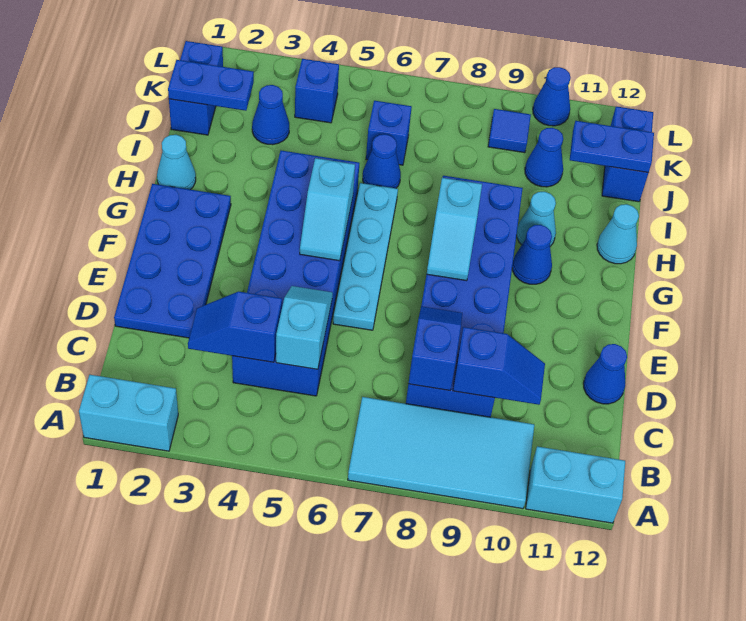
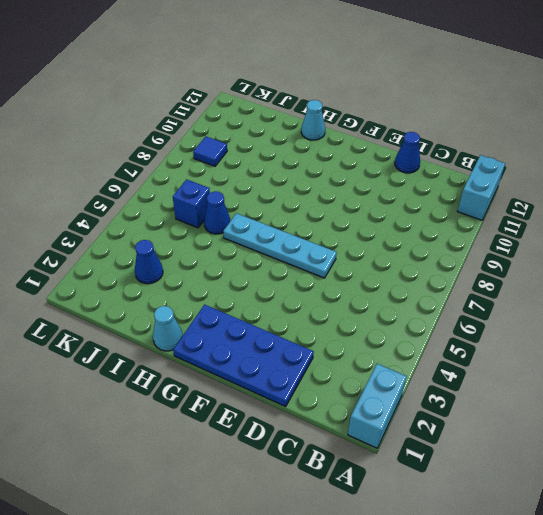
none -> cyan tile A7:B10 level 1
none -> blue brick C4:H5 level 1
none -> blue brick C8:H9 level 1

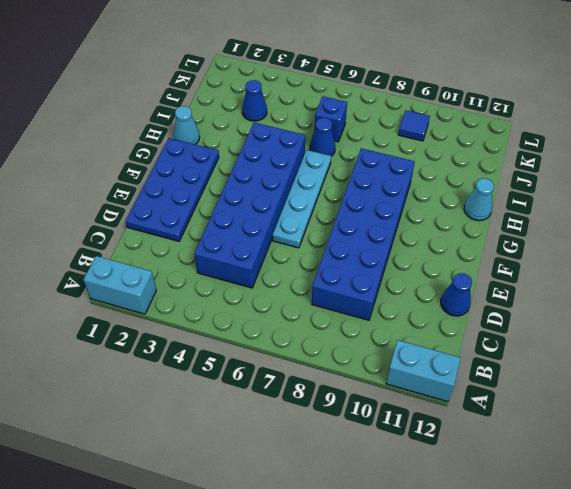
none -> cyan tile A7:B10 level 1
none -> blue cone G10 level 1
none -> cyan cone H10 level 1

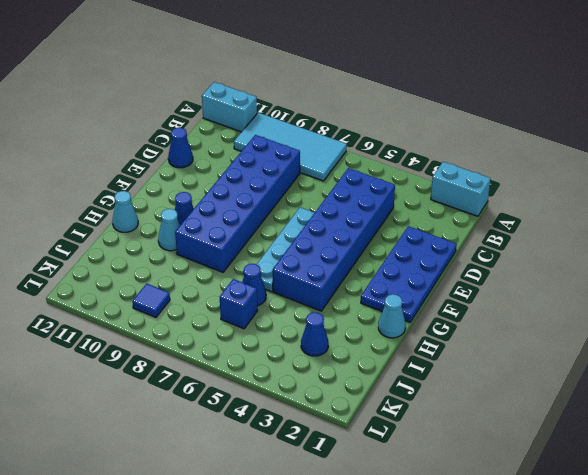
none -> blue brick J1:K1 level 1
none -> blue cone J10 level 1
none -> blue brick J12:K12 level 1

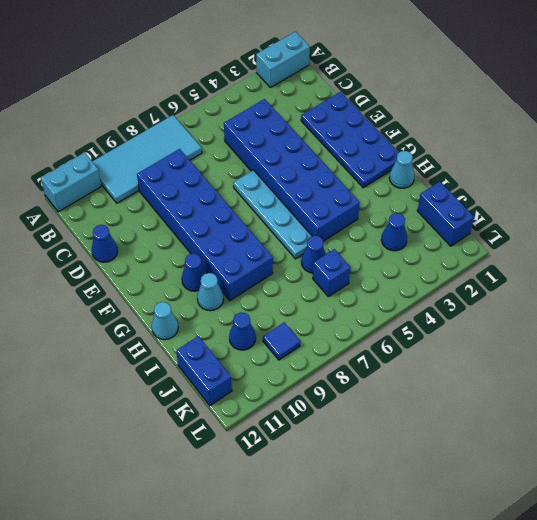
none -> blue brick K4 level 1
none -> blue cone L10 level 1
none -> blue slope C3:C4 level 2 top 4

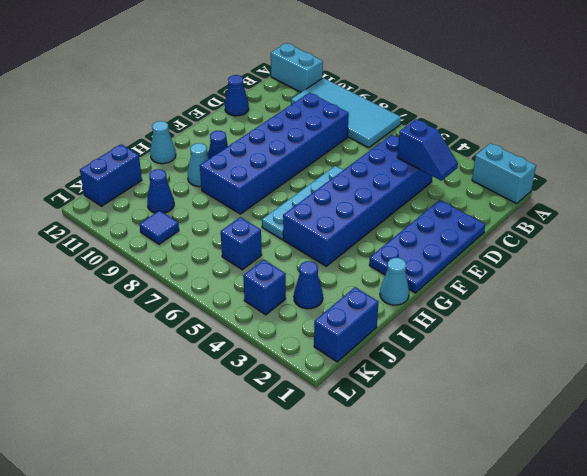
none -> blue cone I6 level 1
none -> blue cone L10 level 1
none -> cyan slope C5:D5 level 2 top C

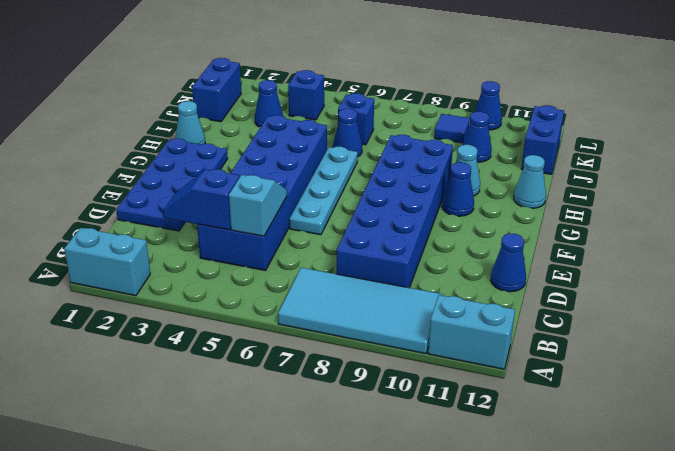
none -> blue slope C8:D8 level 2 top C
none -> blue slope C9:C10 level 2 top 9
none -> cyan slope F5:G5 level 2 top G

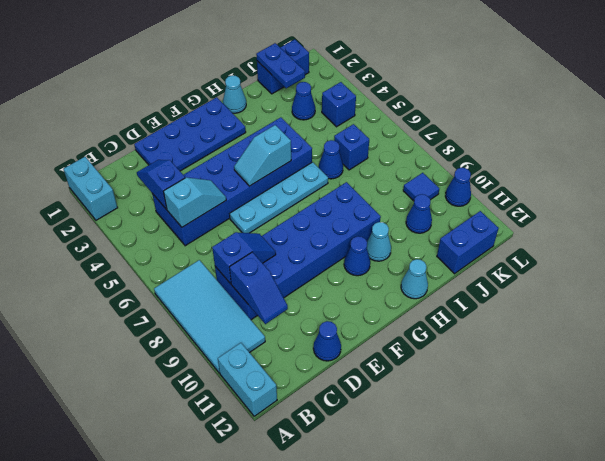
none -> cyan slope F8:G8 level 2 top G
none -> blue plate J11:J12 level 2

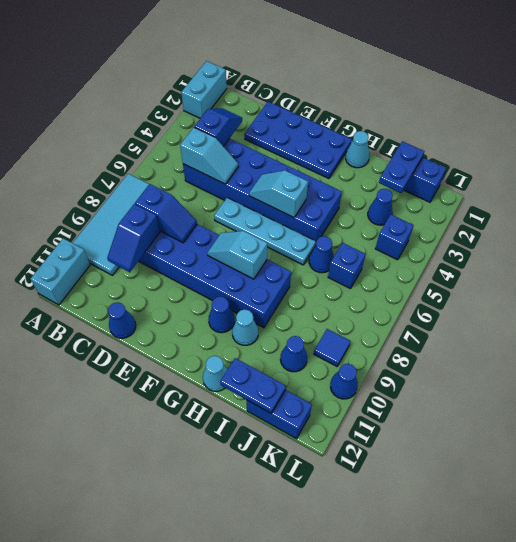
blue plate I12:J12 level 2 -> blue plate J11:J12 level 2

